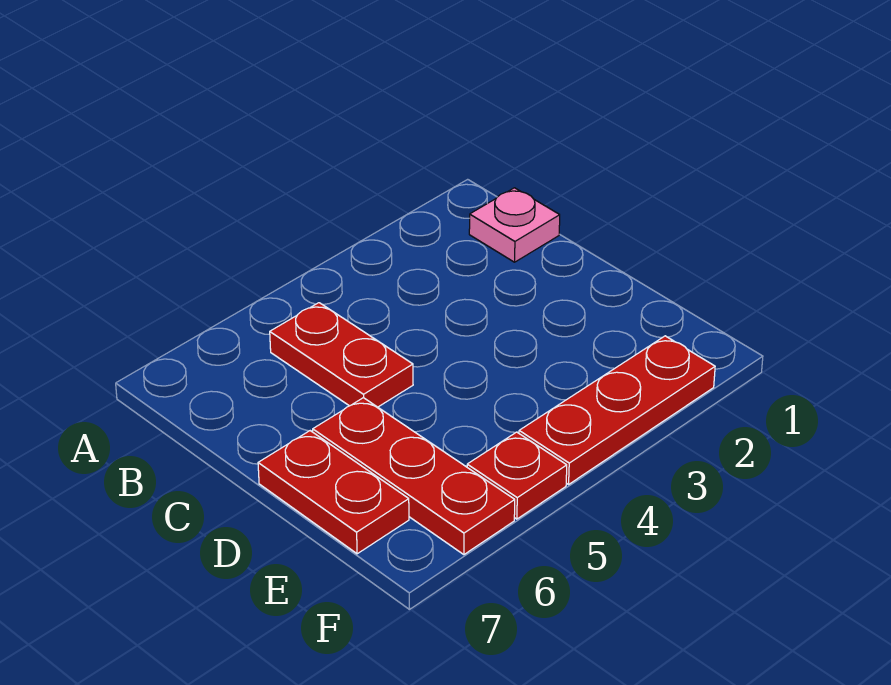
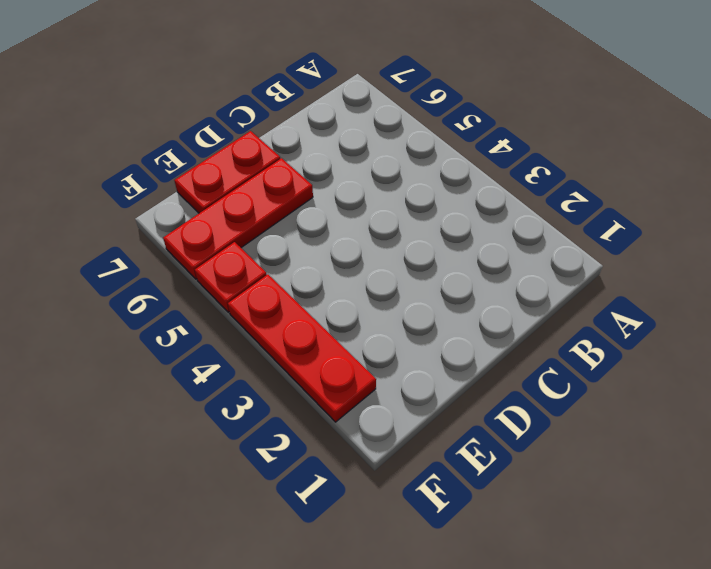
none -> pink plate B1 level 1
none -> red plate B5:C5 level 1

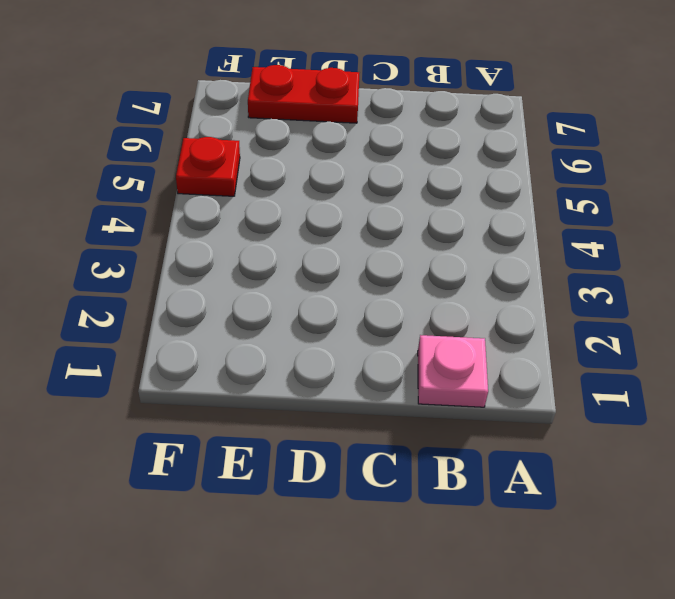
none -> red plate B5:C5 level 1
none -> red plate D6:F6 level 1

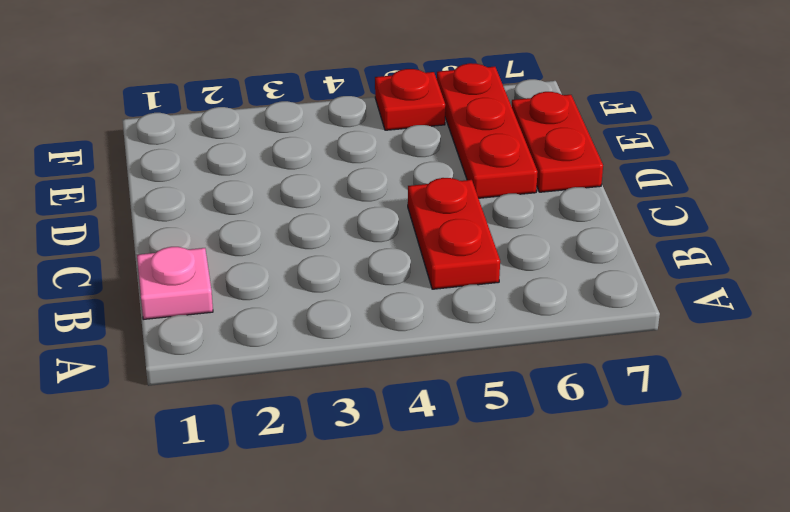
none -> red plate F2:F4 level 1

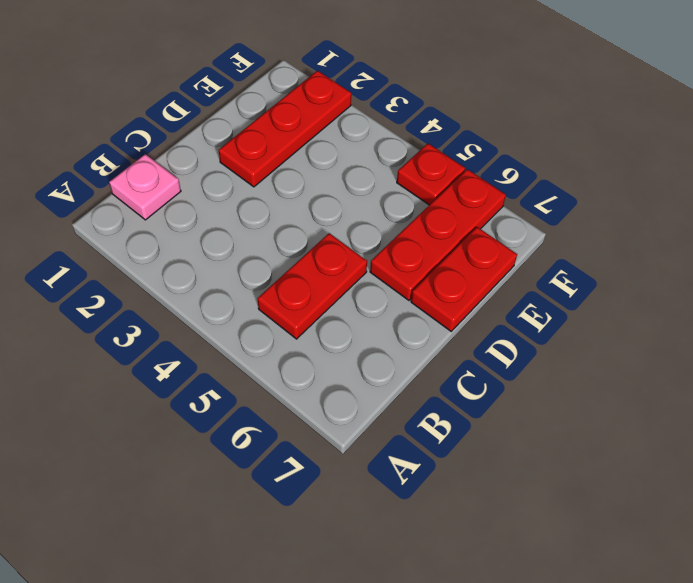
red plate D2:F2 level 1 -> red plate F2:F4 level 1

